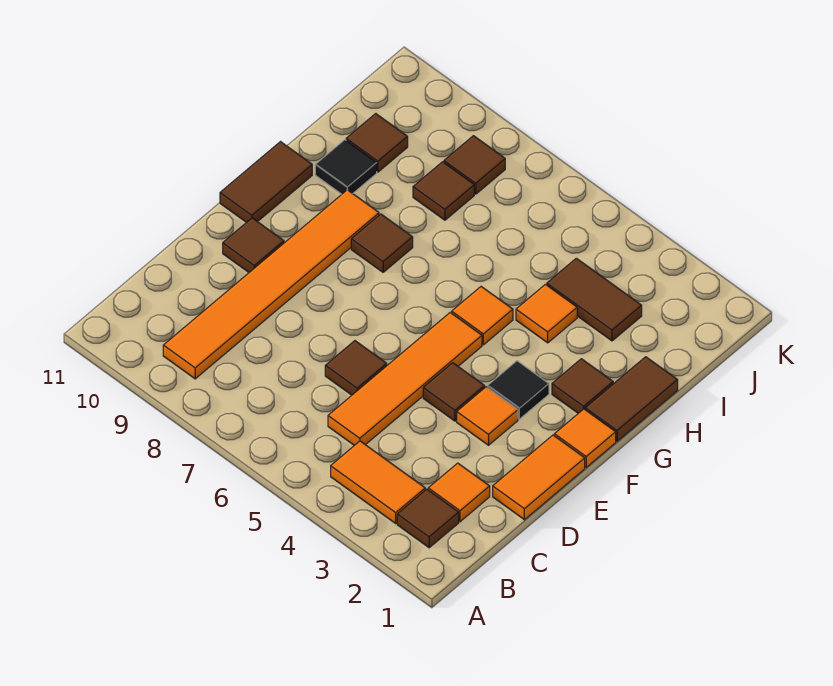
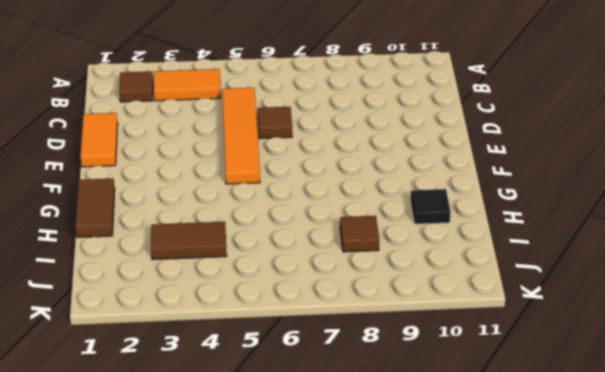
none -> orange tile B9:G9 level 1
none -> orange tile C2 level 1
none -> orange tile E3 level 1

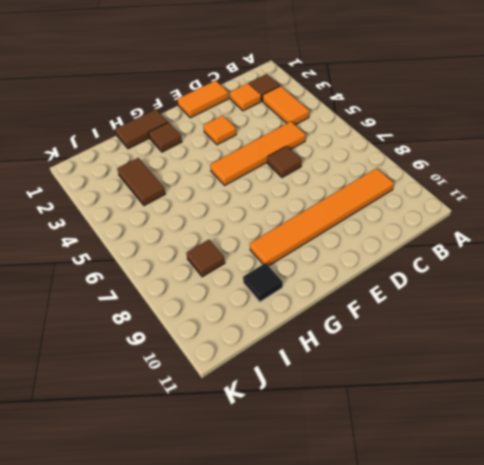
none -> brown tile E4 level 1
none -> brown tile E10 level 1
none -> orange tile F1 level 1

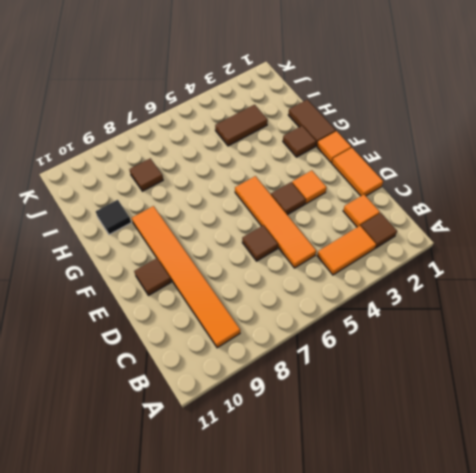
none -> black tile F3 level 1
none -> brown tile F11:G11 level 1
none -> orange tile G5 level 1

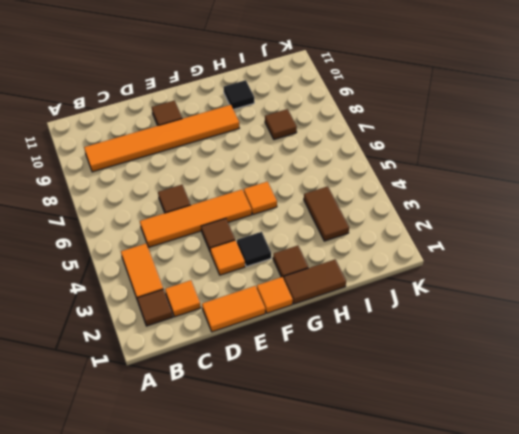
none -> brown tile F11:G11 level 1
none -> brown tile G8 level 1
none -> orange tile H4 level 1

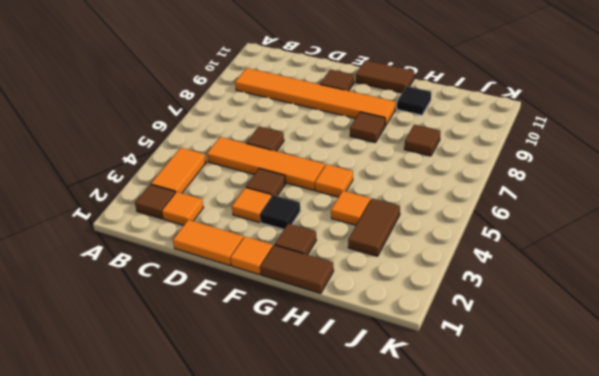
none -> brown tile I10 level 1
none -> brown tile J8 level 1

